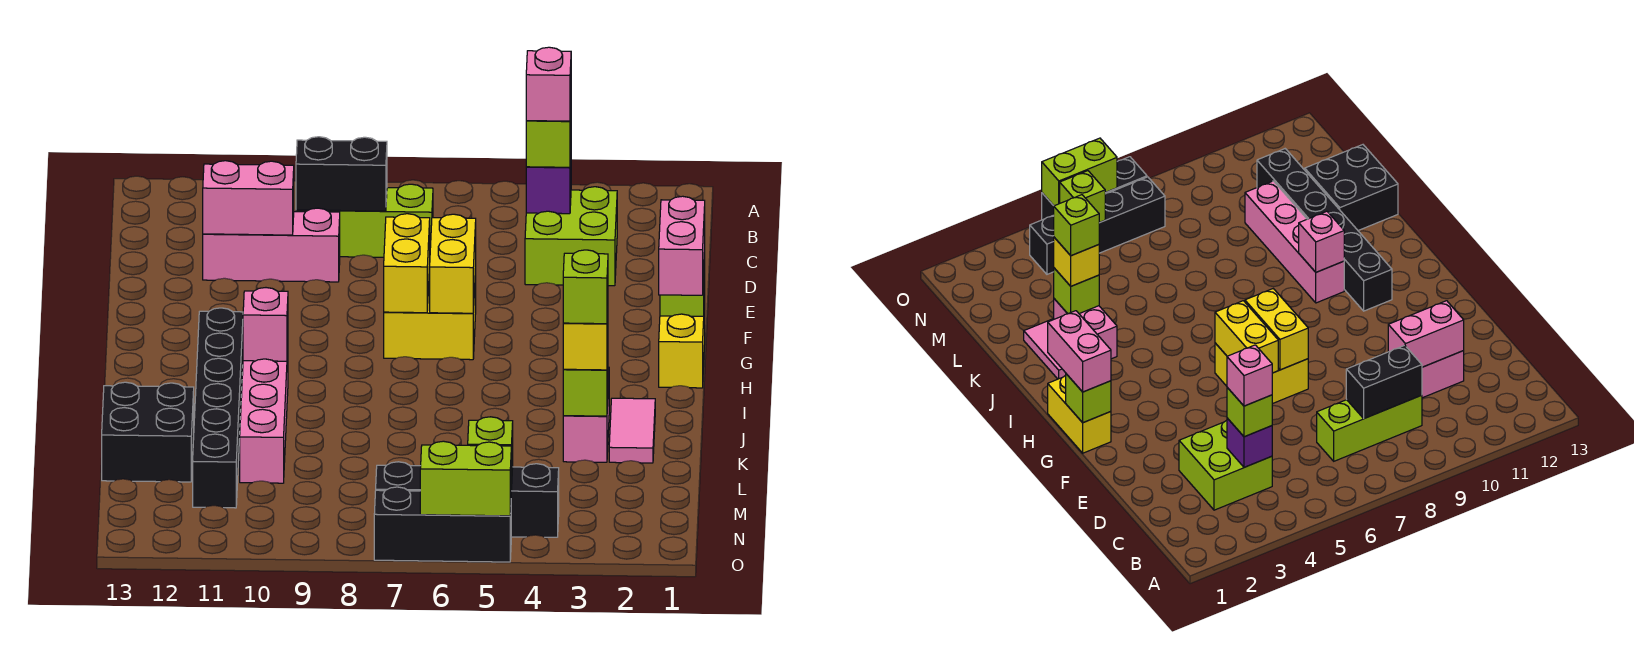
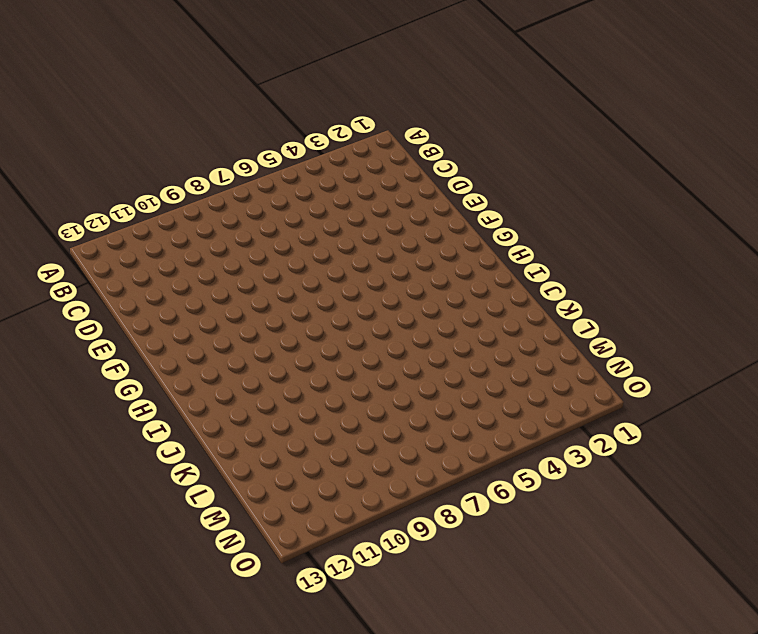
none -> lime brick C3:D4 level 1
none -> lime brick C7:C9 level 1
none -> pink brick D9:D11 level 1

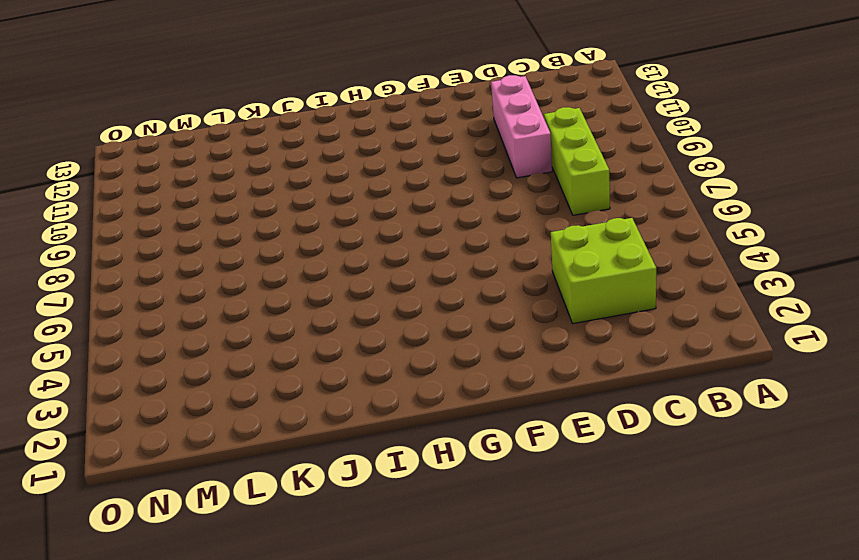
none -> yellow brick F6:G7 level 1
none -> yellow brick G1:H1 level 1
none -> black brick H11:M11 level 1

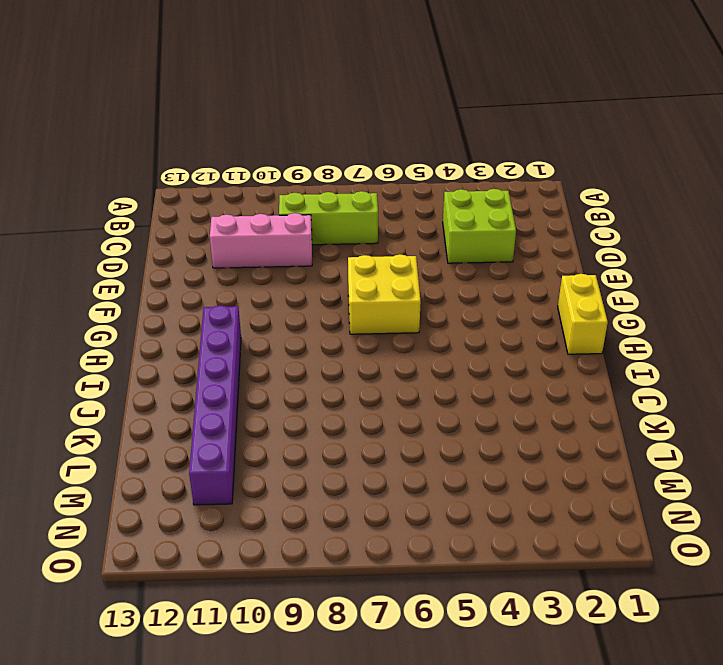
purple brick H11:M11 level 1 -> black brick H11:M11 level 1
none -> pink brick I10:L10 level 1
none -> pink tile J2:K2 level 1
none -> pink brick J3:K3 level 1

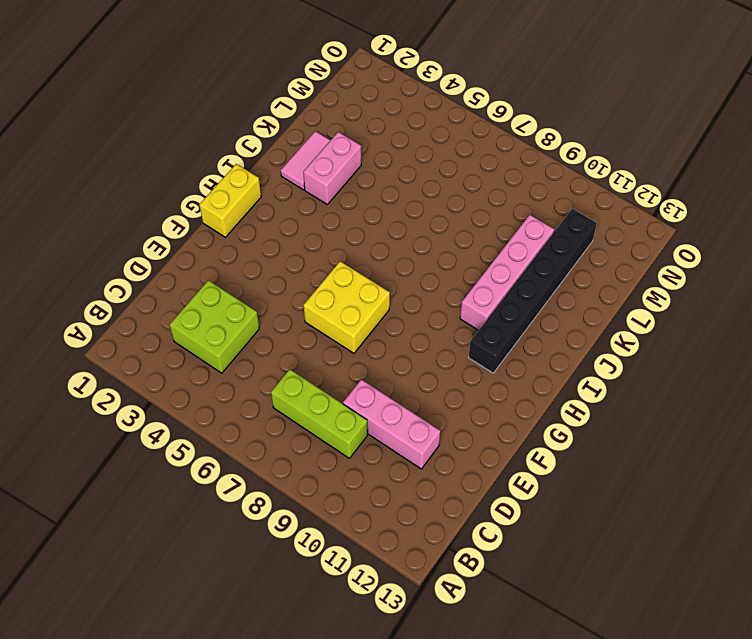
none -> black brick K12:L13 level 1
none -> black brick N4:N7 level 1
none -> black brick O5:O7 level 1

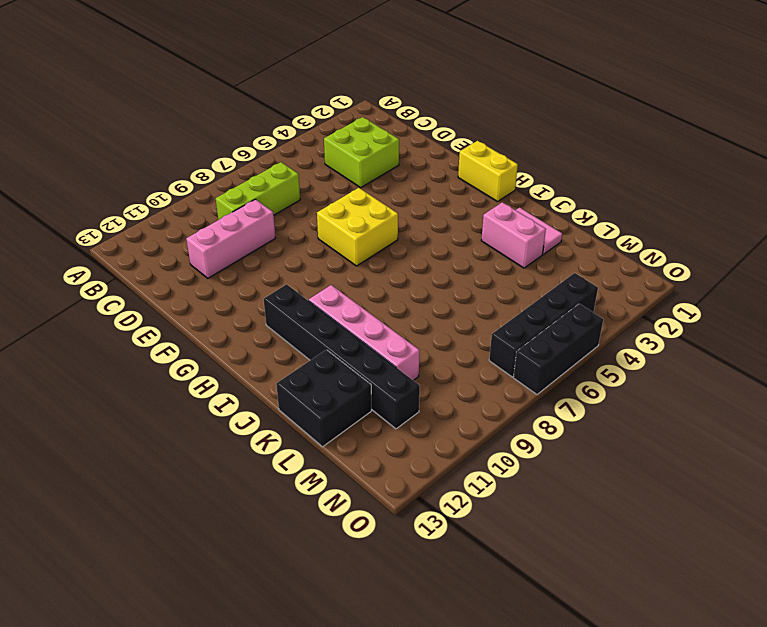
none -> purple brick C4 level 2
none -> black brick C8:C9 level 2
none -> pink brick D10:D11 level 2

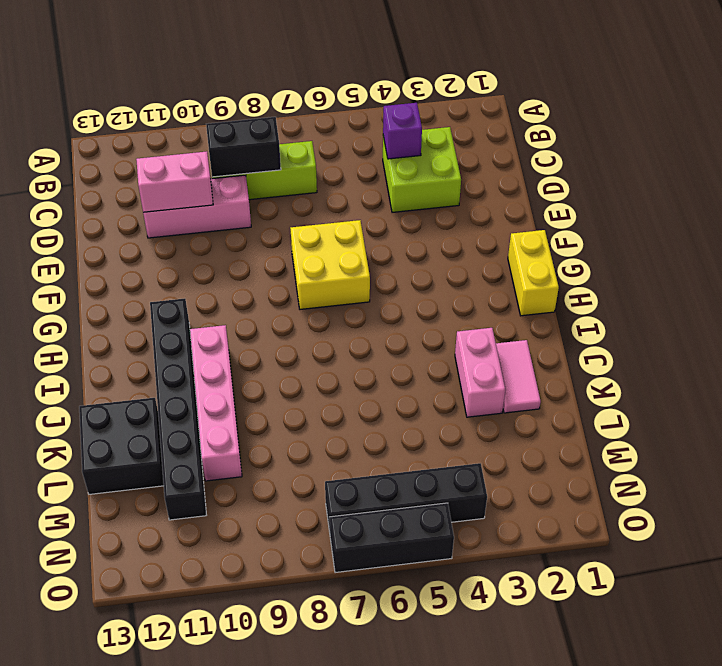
none -> yellow brick F6:G6 level 2
none -> yellow brick F7:G7 level 2
none -> lime brick G1 level 2

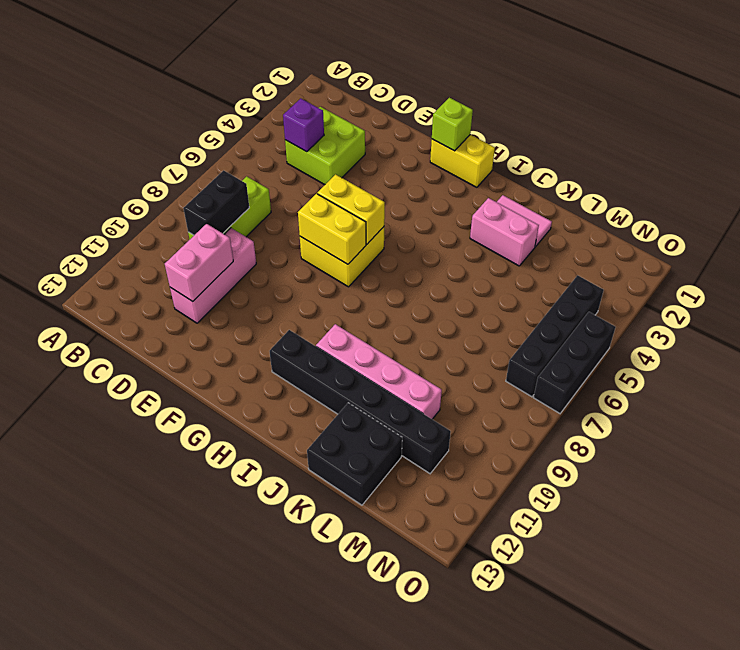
none -> pink brick I10 level 2
none -> lime brick K3 level 2
none -> lime brick N5 level 2

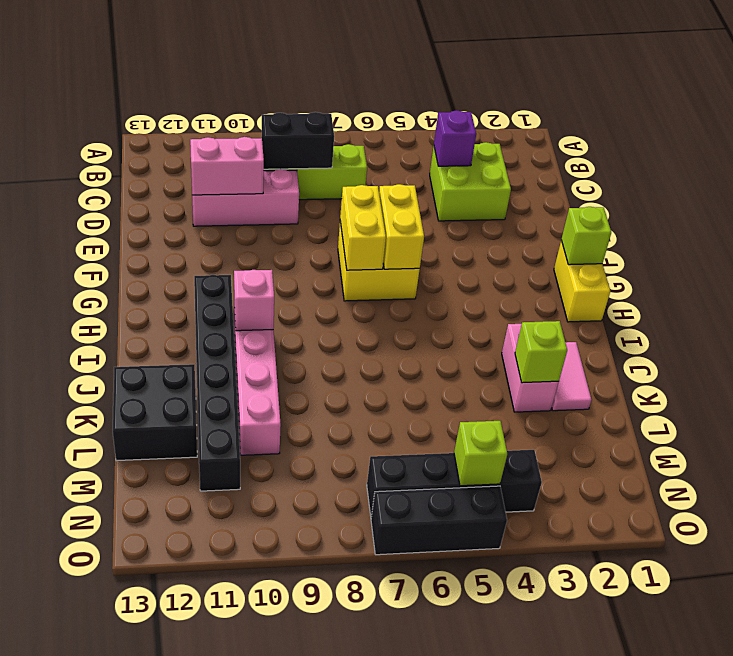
none -> lime brick O5:O6 level 2
none -> lime brick C4 level 3
none -> pink brick G1:H1 level 3

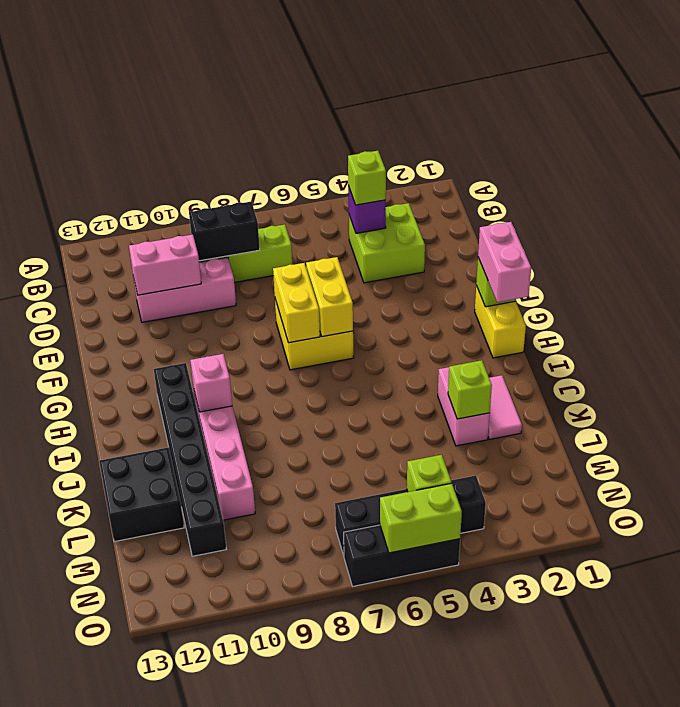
none -> yellow brick K3 level 3
none -> pink brick C4 level 4
none -> lime brick K3 level 4

